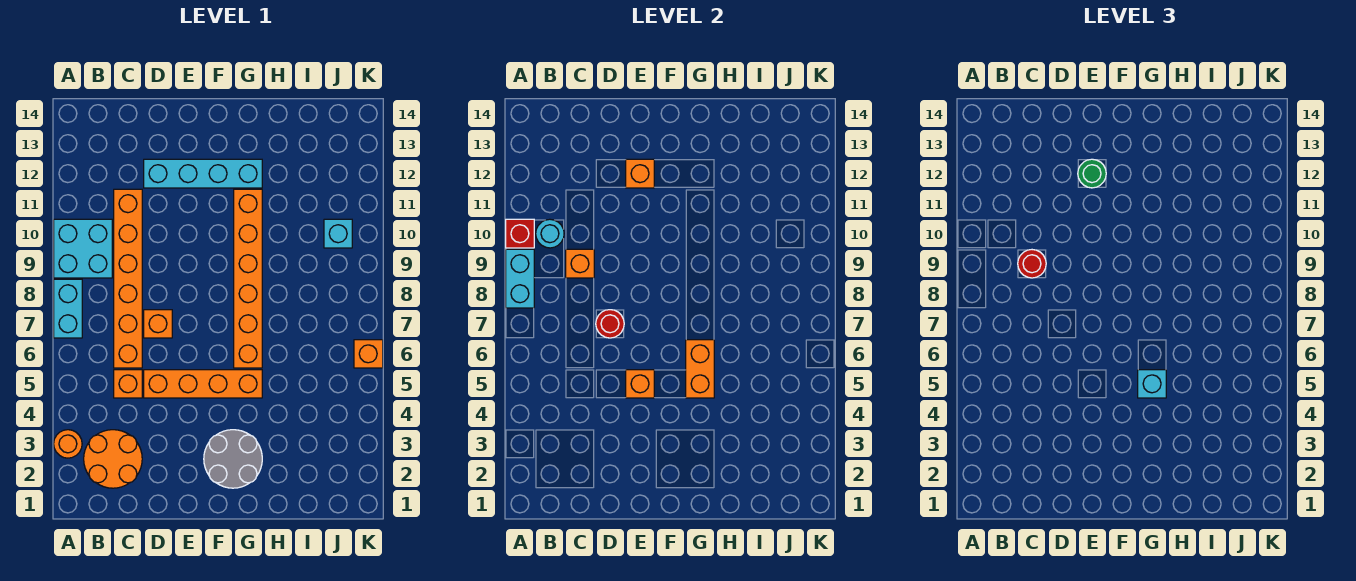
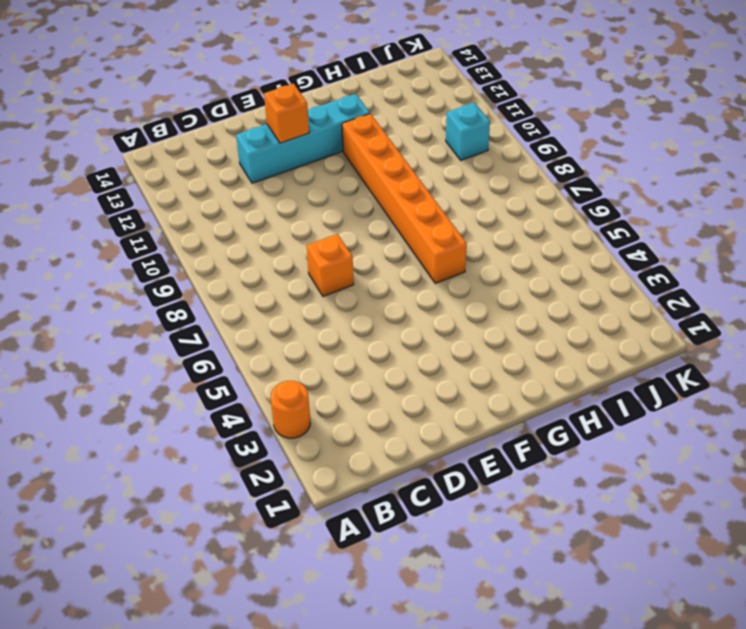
none -> cyan brick A7:A8 level 1
none -> cyan brick A9:B10 level 1
none -> orange round brick B2:C3 level 1

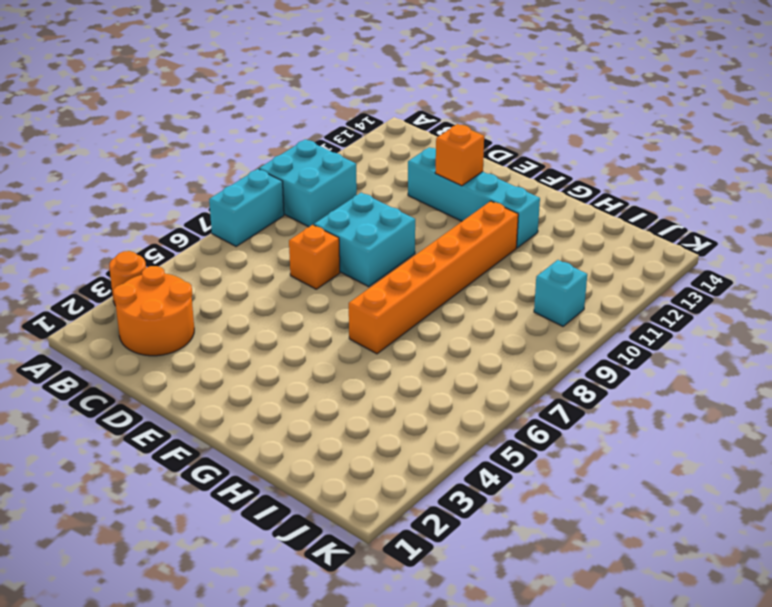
cyan brick D8:E9 level 1 -> none
none -> orange brick C5 level 1
none -> orange brick C6:C11 level 1
none -> orange brick D5:G5 level 1

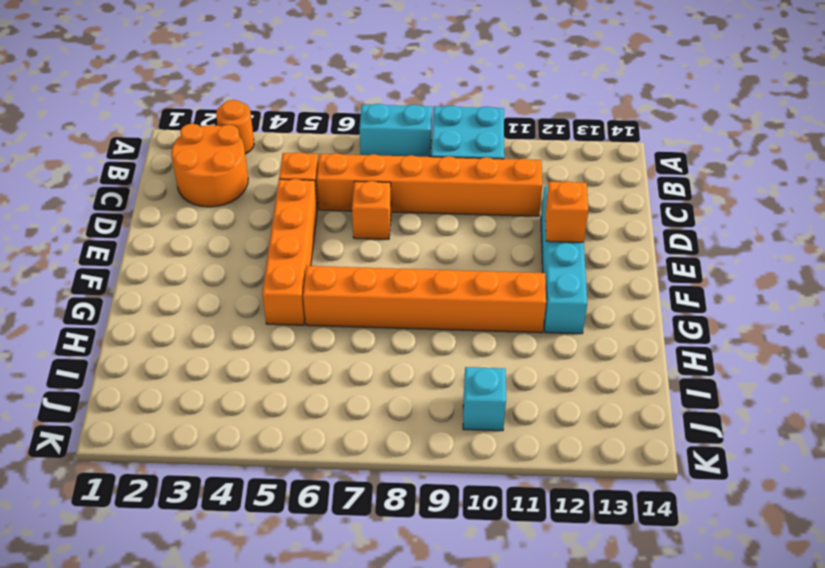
none -> grey round brick F2:G3 level 1
none -> orange brick K6 level 1
none -> cyan brick A8:A9 level 2

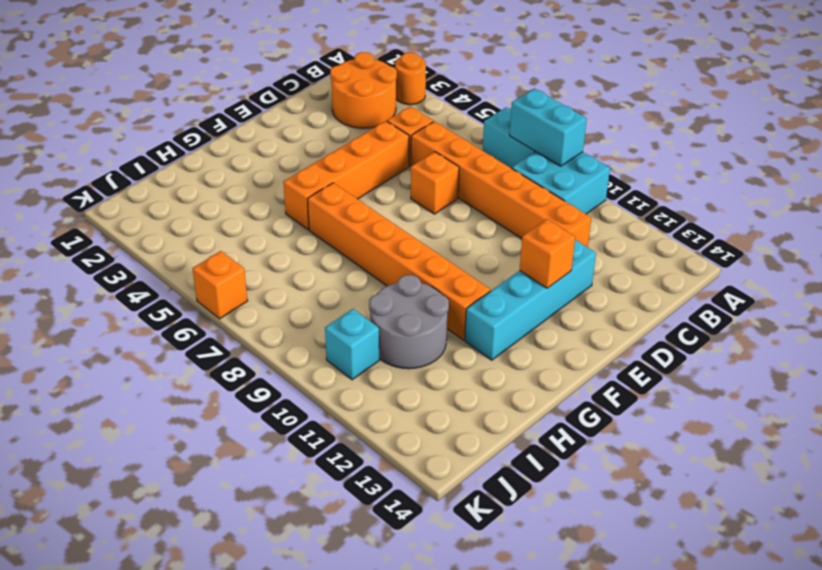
grey round brick H10:I11 level 1 -> grey round brick F2:G3 level 1
none -> red brick A10 level 2
none -> cyan round brick B10 level 2
none -> orange brick C9 level 2

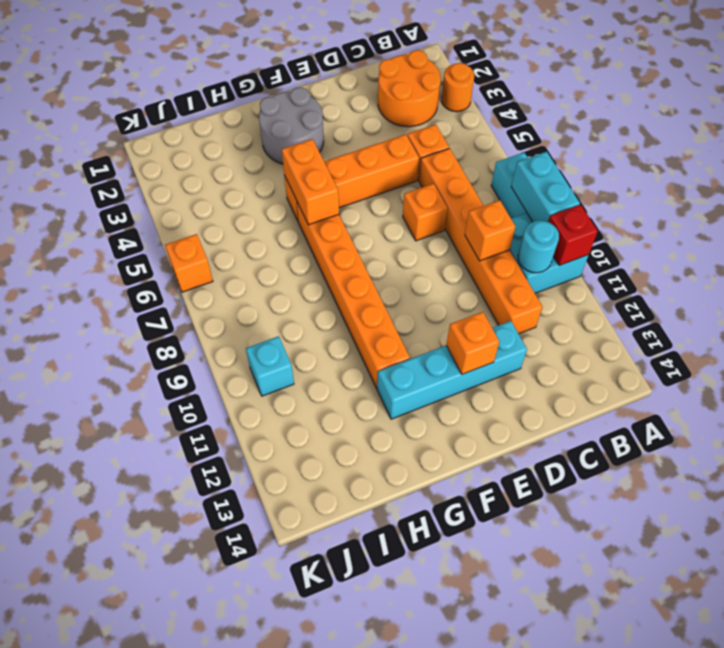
none -> red round brick D7 level 2
none -> orange brick E5 level 2
none -> red round brick C9 level 3

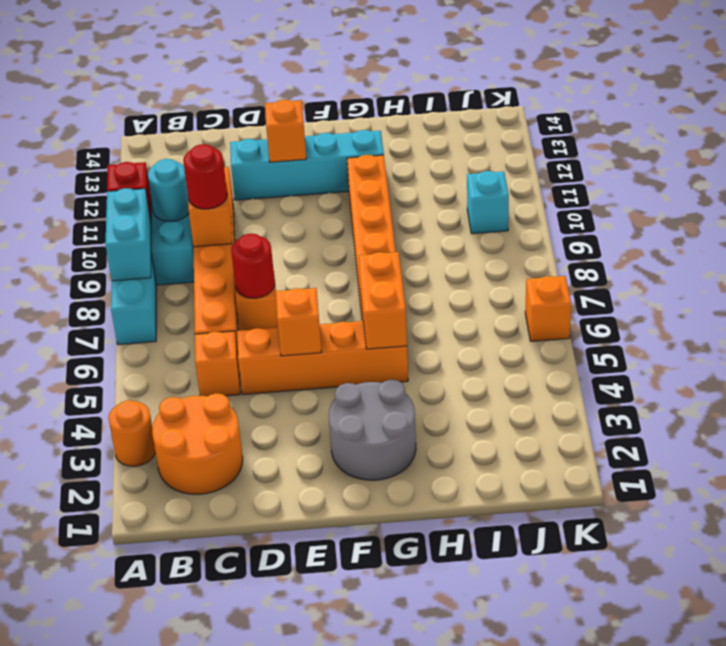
none -> green round brick E12 level 3
none -> cyan brick G5 level 3

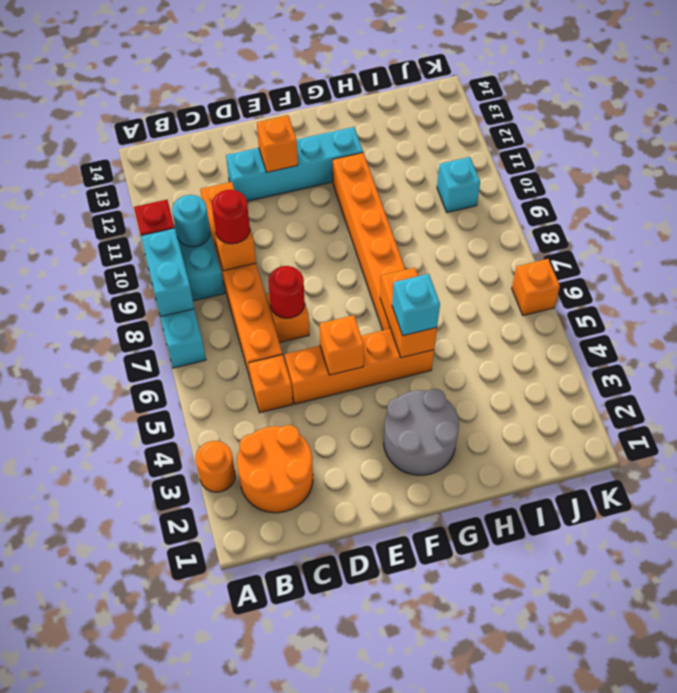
none -> green round brick E12 level 3

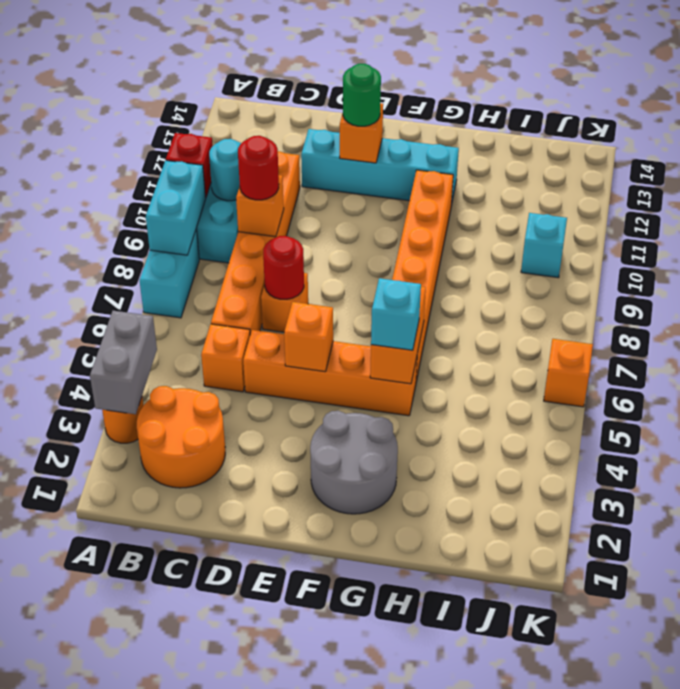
grey brick A3:A4 level 2 -> none

